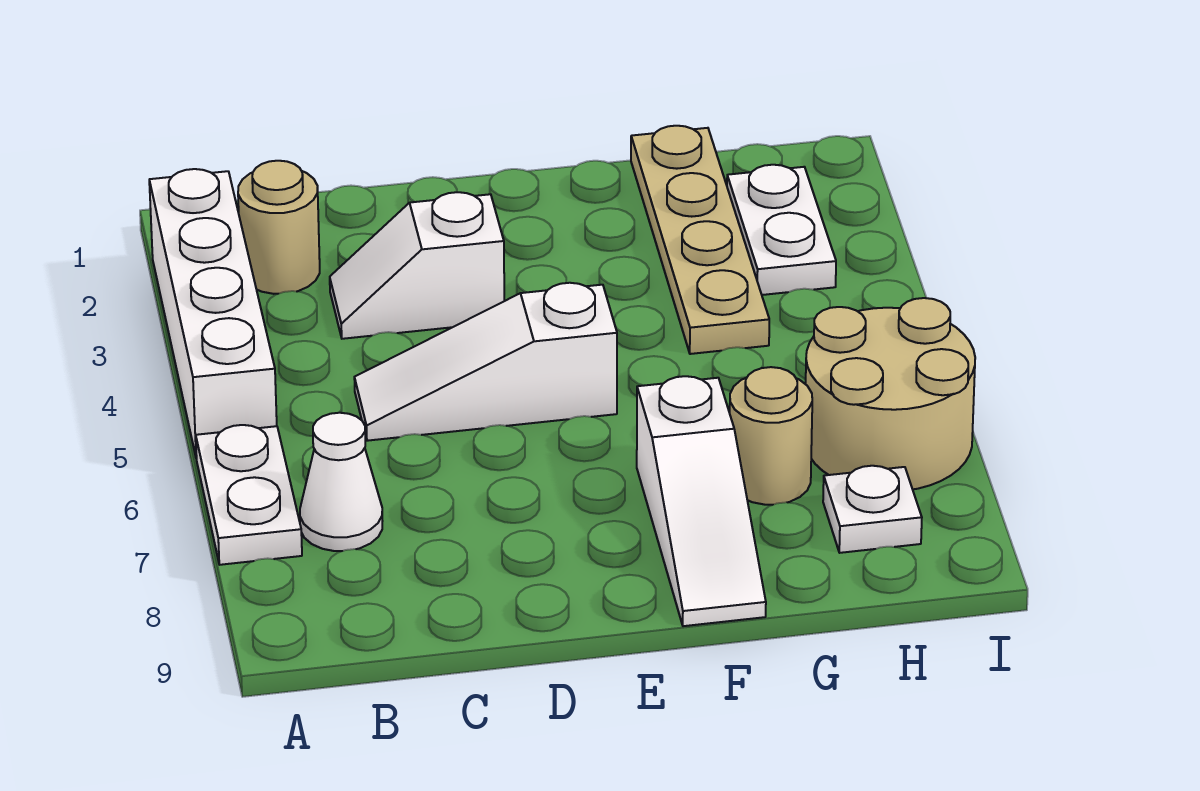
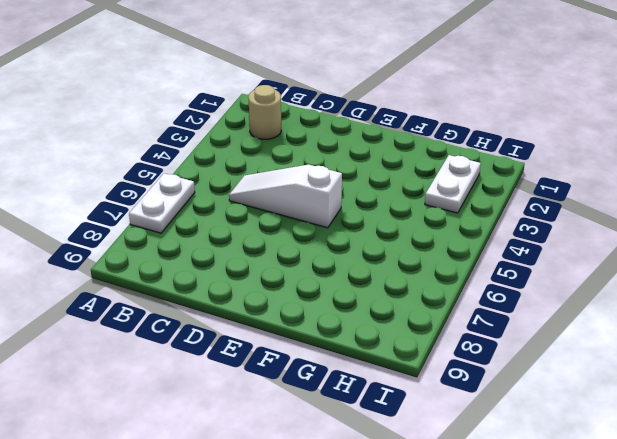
none -> white brick A2:A5 level 1
none -> white cone B7 level 1
none -> white slope C3:D3 level 1 top D

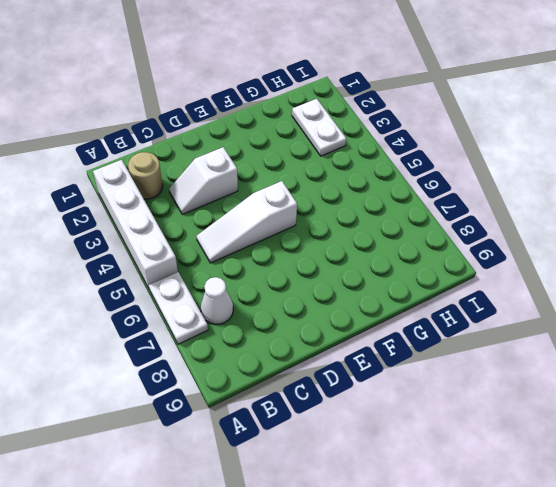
none -> white slope F7:F9 level 1 top 7
none -> tan plate G1:G4 level 1
none -> tan round brick G7 level 1

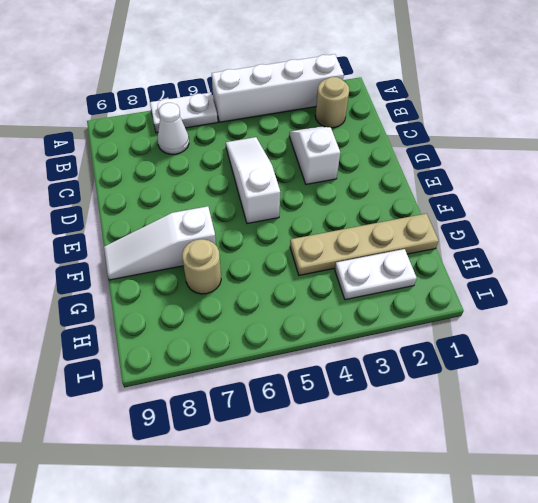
none -> tan round brick H6:I7 level 1
none -> white plate H8 level 1

